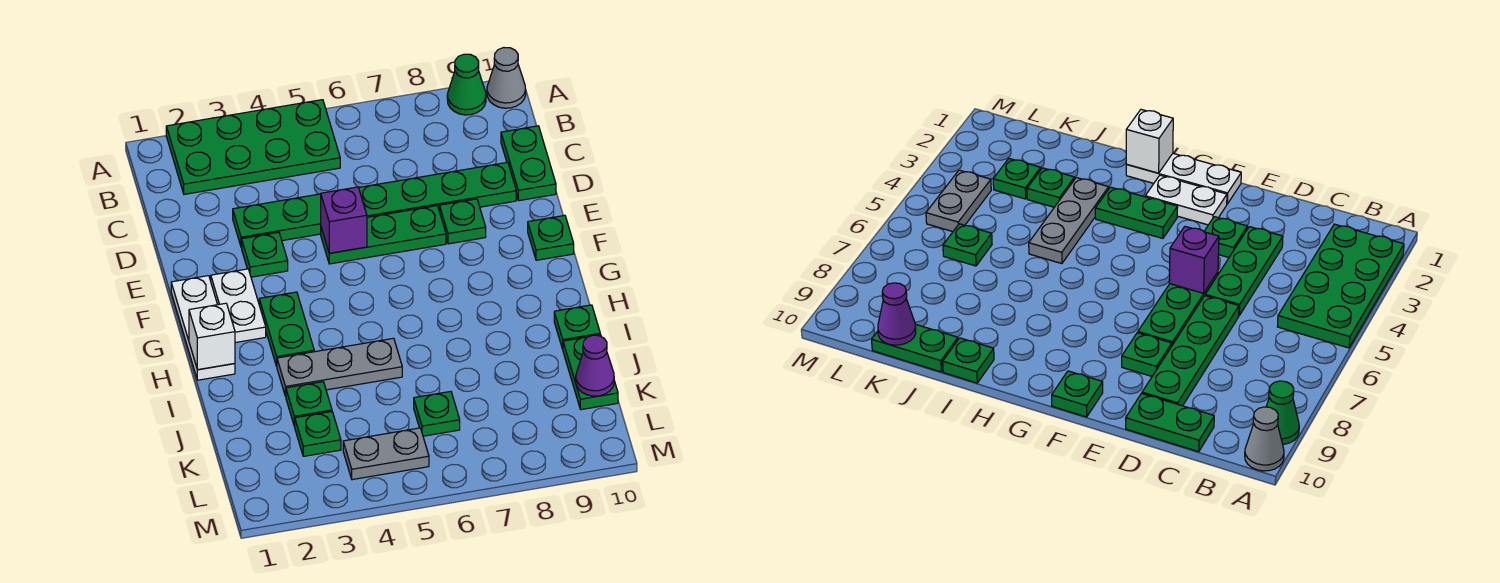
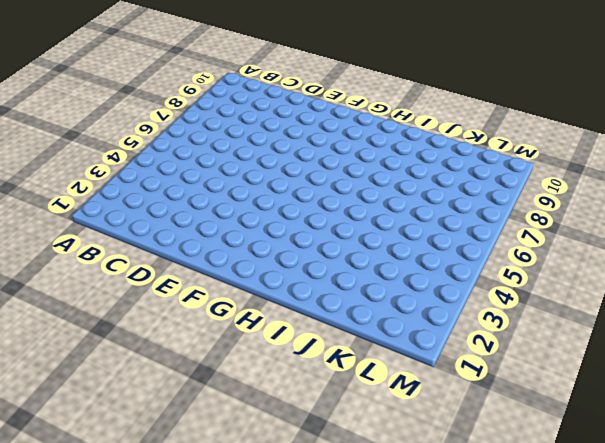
none -> green plate A2:B5 level 1
none -> green cone A9 level 1
none -> grey cone A10 level 1

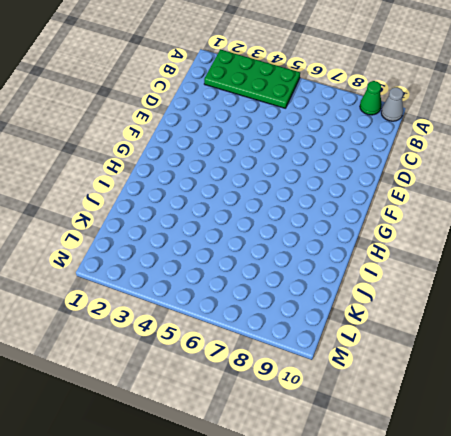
none -> green plate C10:D10 level 1
none -> green plate D3:D5 level 1
none -> green plate D6:D9 level 1

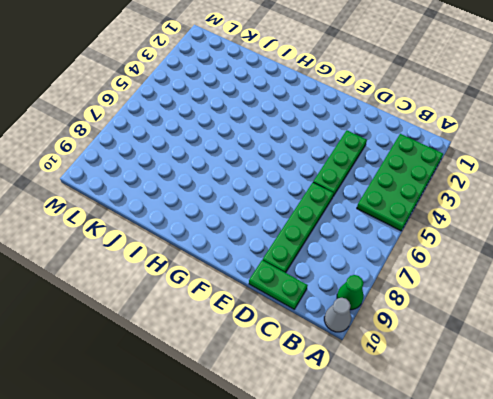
none -> green plate E3 level 1
none -> green plate E5:E7 level 1
none -> green plate E8 level 1

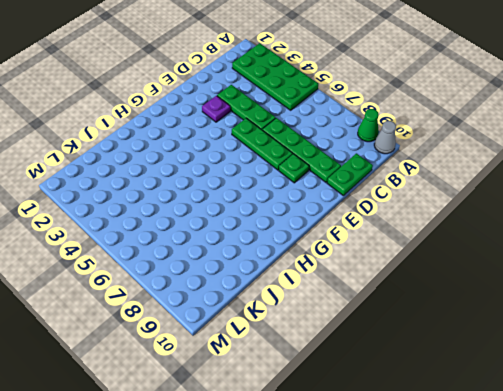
purple plate E3 level 1 -> green plate E3 level 1
none -> white plate F1:H1 level 1
none -> white plate F2:G2 level 1
none -> green plate F10 level 1

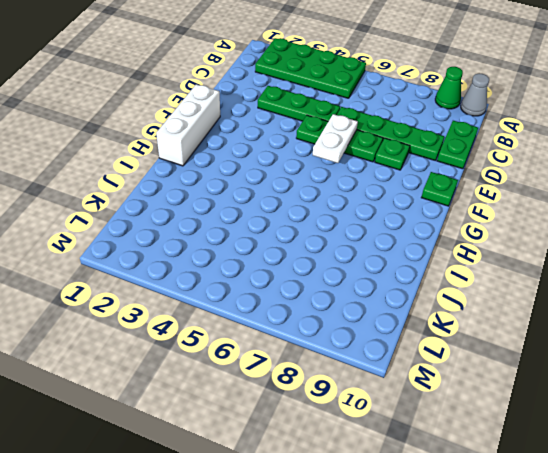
white plate E6:F6 level 2 -> white plate F2:G2 level 1
white brick F1:H1 level 1 -> white plate F1:H1 level 1
none -> green plate E3 level 1
none -> green plate G3:H3 level 1
none -> grey plate I3:I5 level 1

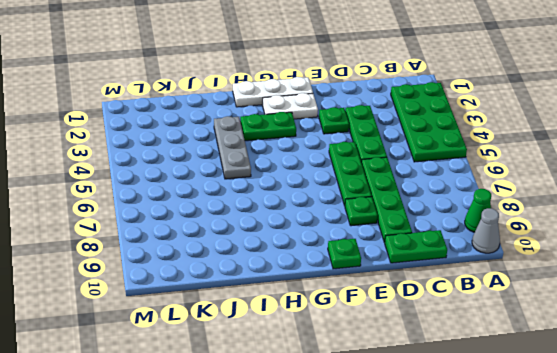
none -> green plate I10 level 1
none -> green plate J3 level 1
none -> green plate J10:K10 level 1

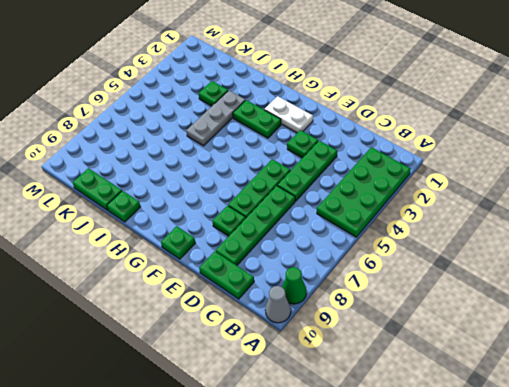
none -> white plate F1:H1 level 1
none -> green plate K3 level 1
none -> green plate K6 level 1

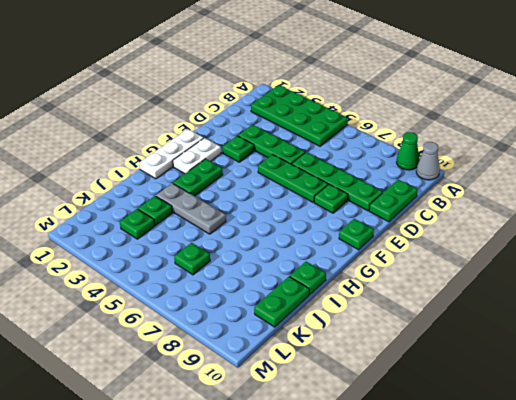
none -> grey plate L4:L5 level 1
none -> purple brick E5 level 2
none -> white brick H1 level 2

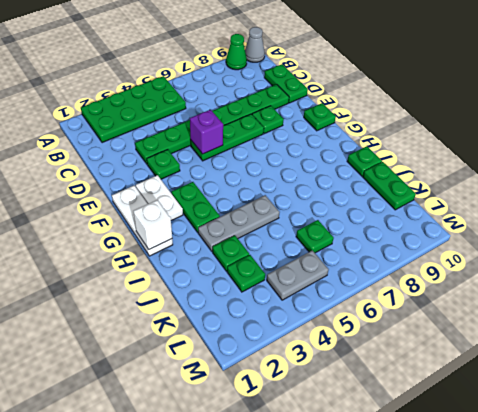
none -> purple cone K10 level 2

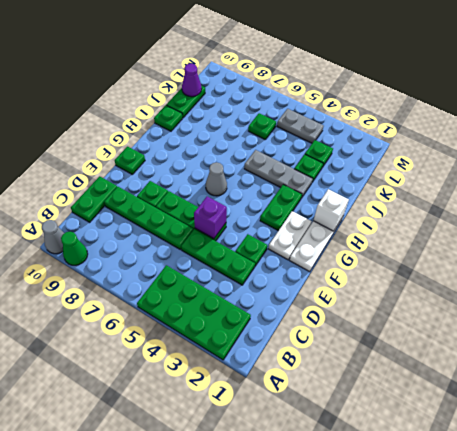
grey cone G6 level 1 -> none

